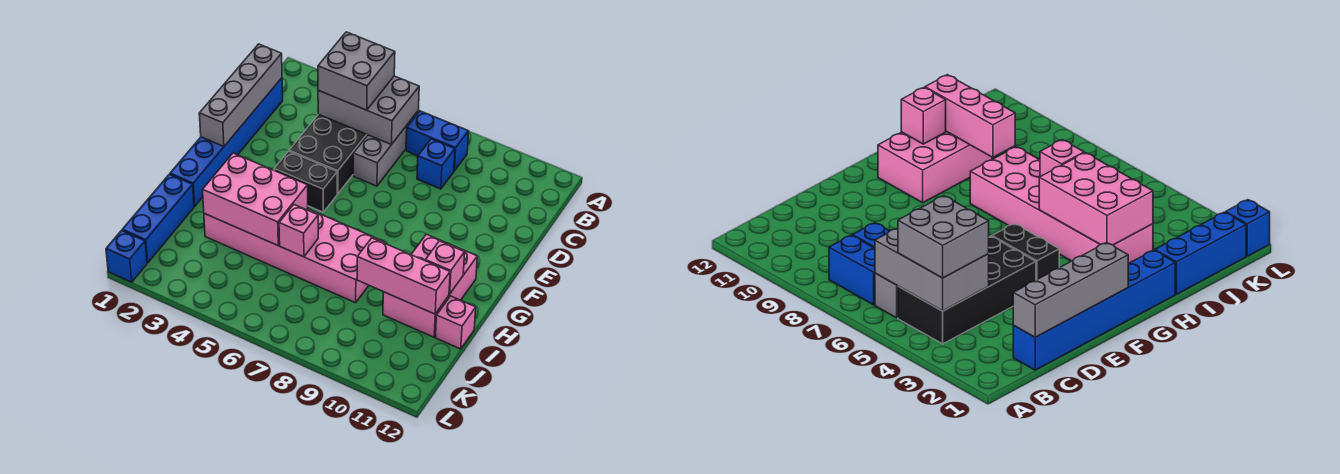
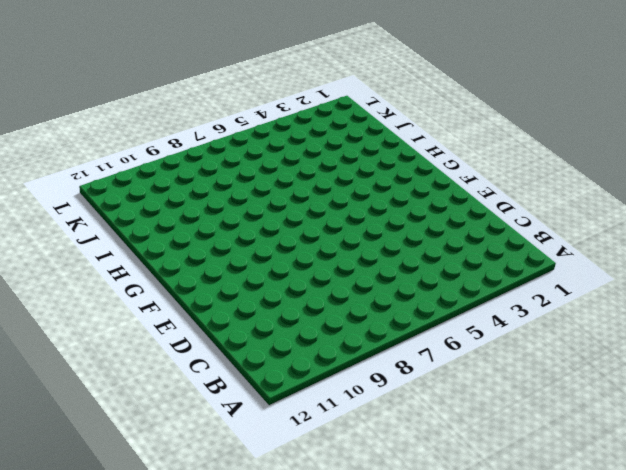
none -> black brick B4:E5 level 1
none -> grey brick B6:D6 level 1
none -> blue brick B7:B8 level 1

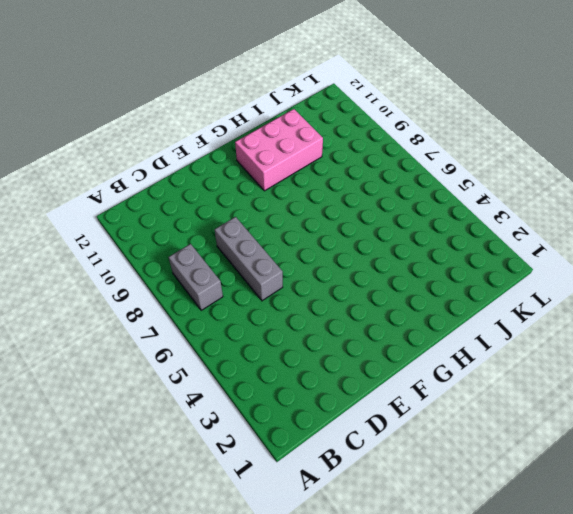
grey brick B7:B8 level 1 -> blue brick B7:B8 level 1
grey brick D6:D8 level 1 -> grey brick B6:D6 level 1
none -> black brick B4:E5 level 1
none -> blue brick C1:H1 level 1
none -> blue brick C8 level 1

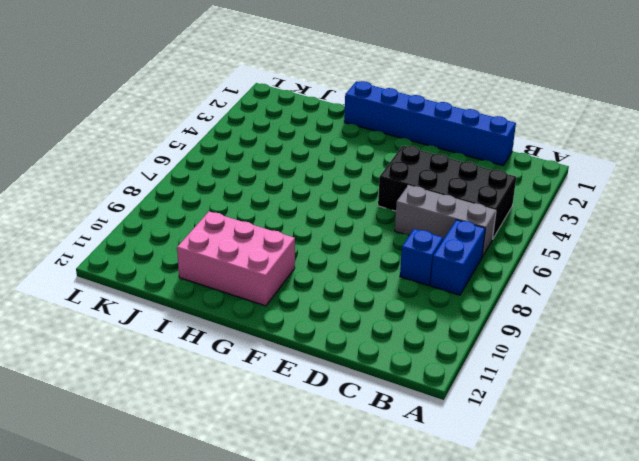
none -> black brick F4:F5 level 1
none -> pink brick H3:I8 level 1
none -> blue brick I1:K1 level 1

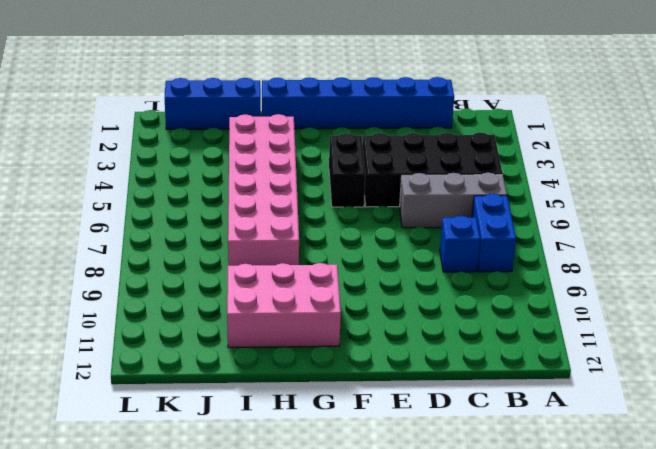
none -> pink brick I12 level 1
none -> blue brick L1 level 1
none -> grey brick B4:C6 level 2

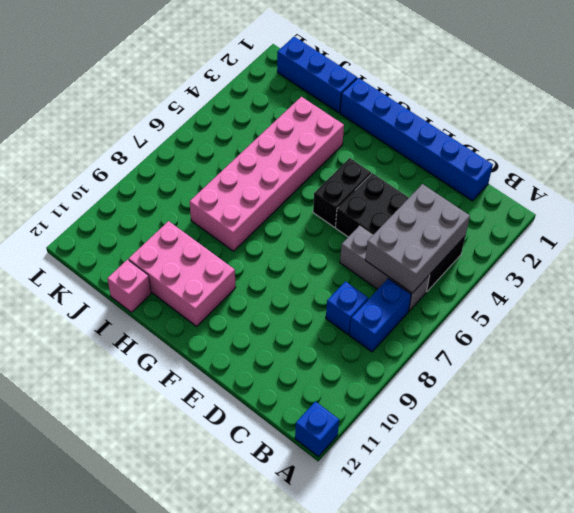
blue brick A12 level 1 -> blue brick L1 level 1
none -> grey brick C1:F1 level 2
none -> pink brick H3:I5 level 2
none -> pink brick H11 level 2

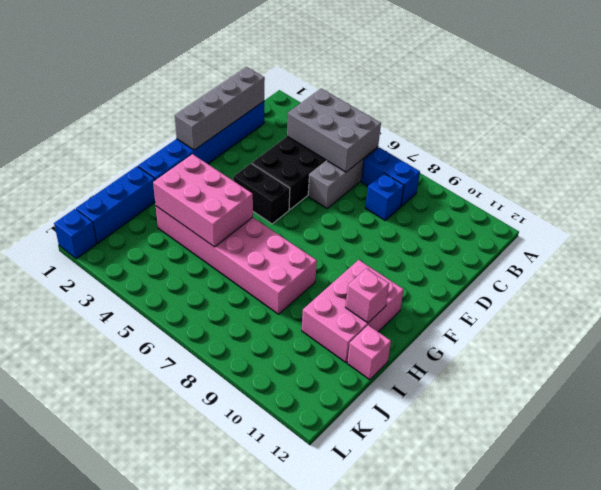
none -> pink brick I6 level 2
none -> pink brick I9:I11 level 2
none -> grey brick B4:C5 level 3

